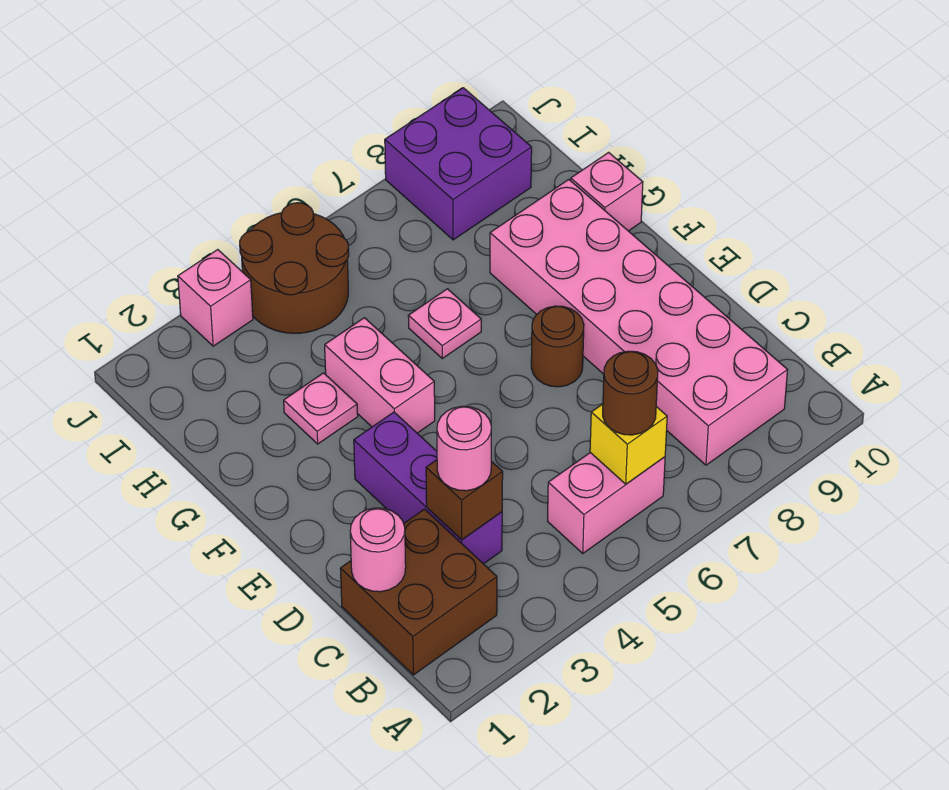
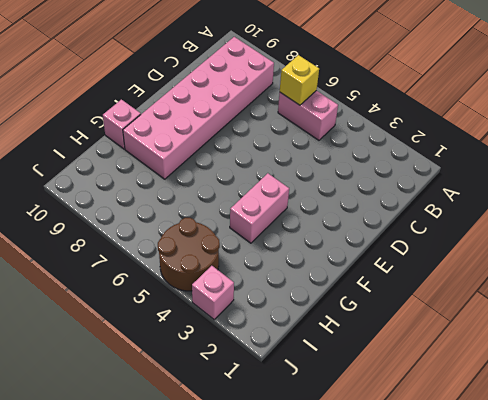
none -> brown brick B1:C2 level 1
none -> purple brick C3:E3 level 1
none -> brown round brick E7 level 1

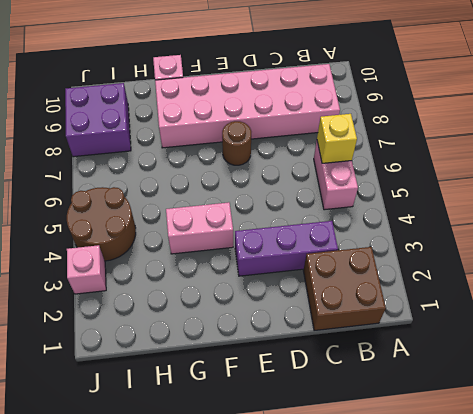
none -> pink plate G3 level 1
none -> pink plate G6 level 1
none -> pink round brick C1 level 2

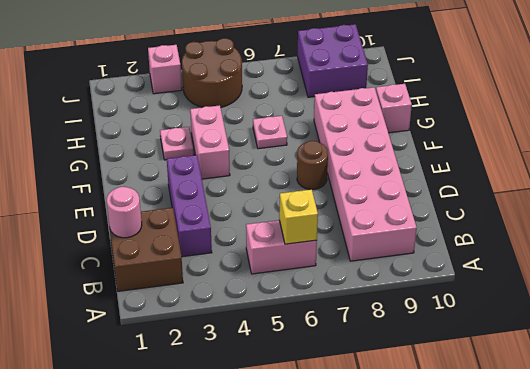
none -> brown brick C3 level 2
none -> brown round brick B6 level 3
none -> pink round brick C3 level 3

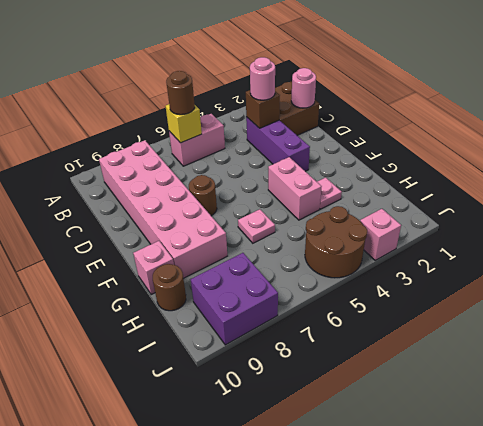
brown round brick H10 level 1 -> none

